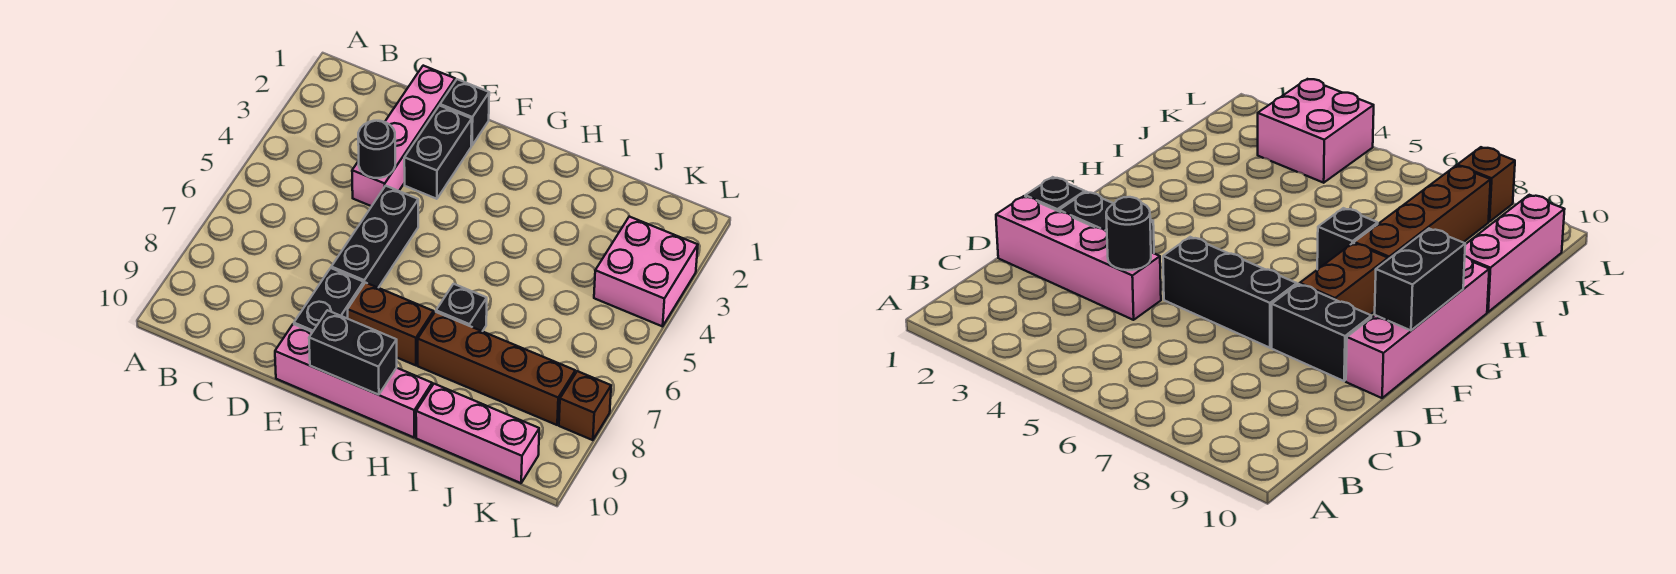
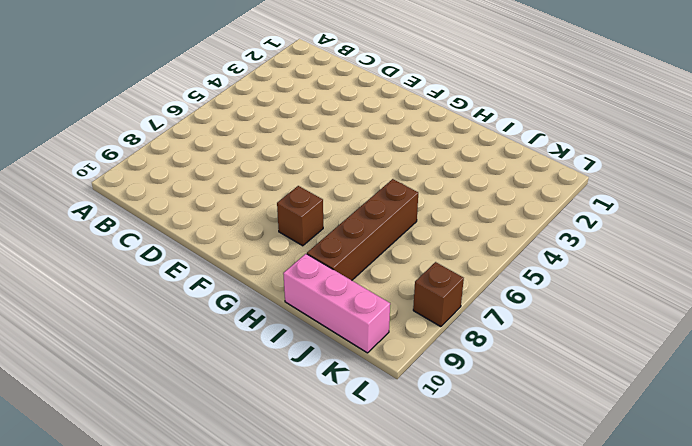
brown brick G8 level 1 -> brown brick F8:G8 level 1
brown brick I6:I9 level 1 -> brown brick H8:K8 level 1
none -> pink brick D1:D4 level 1
none -> black brick E1 level 1
none -> black brick E2:E3 level 1

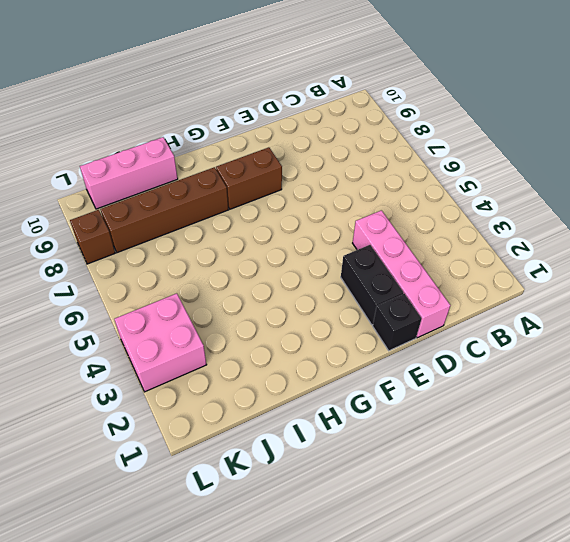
none -> black brick E5:E7 level 1
none -> black brick E8:E9 level 1
none -> pink brick E10:H10 level 1

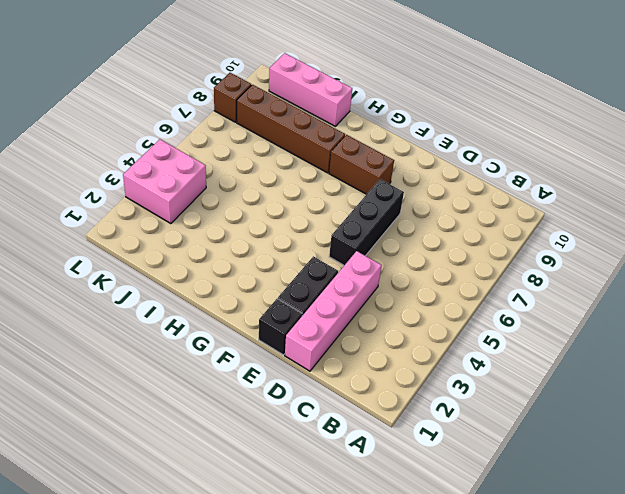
none -> black brick E8:E9 level 1
none -> pink brick E10:H10 level 1
none -> black brick H7 level 1

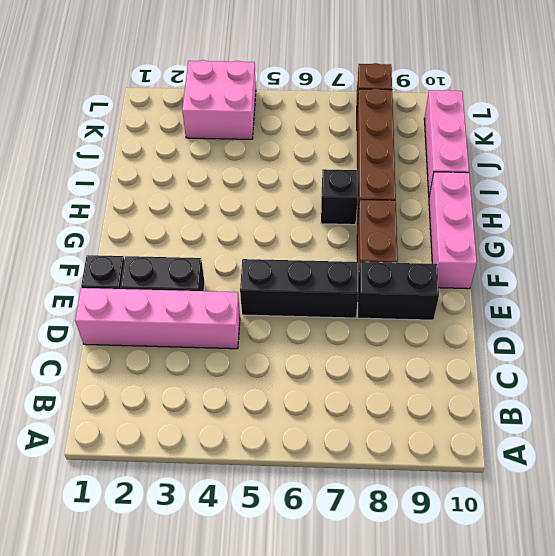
pink brick F10:H10 level 1 -> pink brick E10:H10 level 1
none -> black round brick D4 level 2
none -> black brick F10:G10 level 2

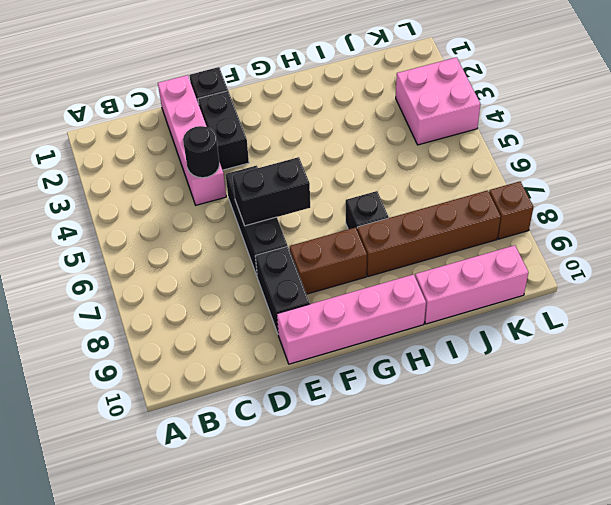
black brick E6:F6 level 2 -> black brick F10:G10 level 2

